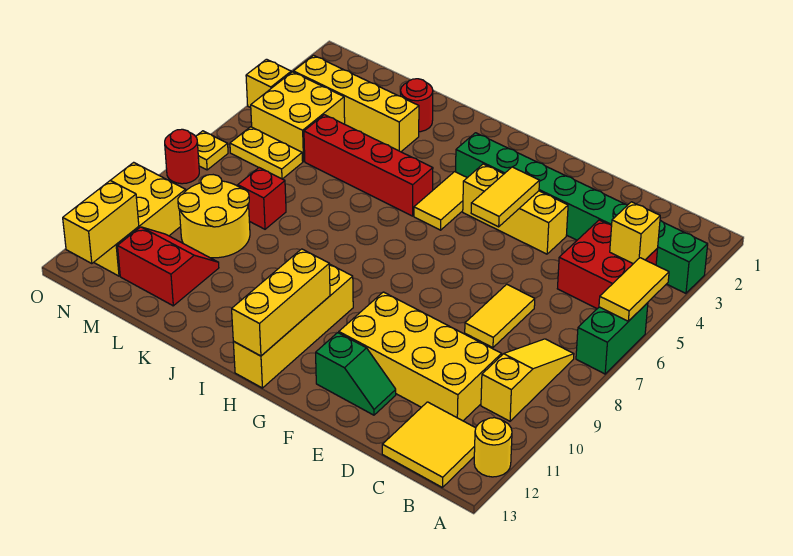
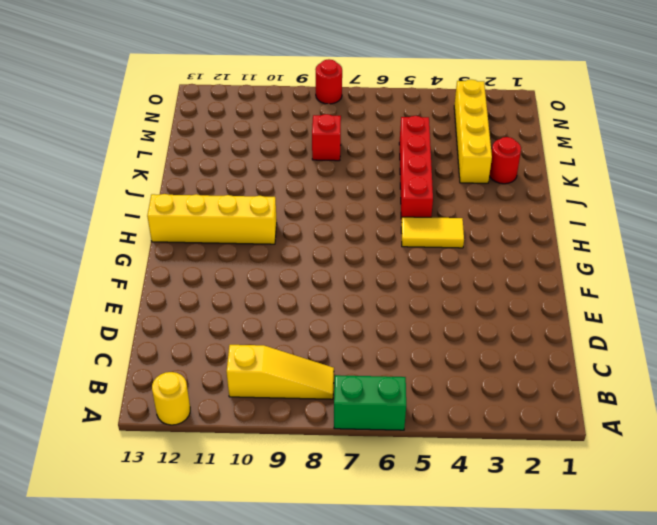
none -> green brick A3:H3 level 1
none -> red brick B4:C5 level 1
none -> yellow tile B12:C13 level 1

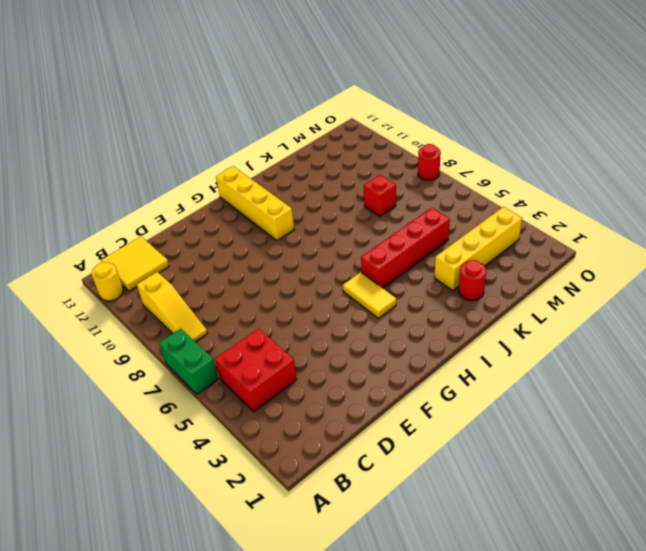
none -> green brick A3:H3 level 1
none -> yellow brick C10:F11 level 1
none -> yellow tile D7:D8 level 1

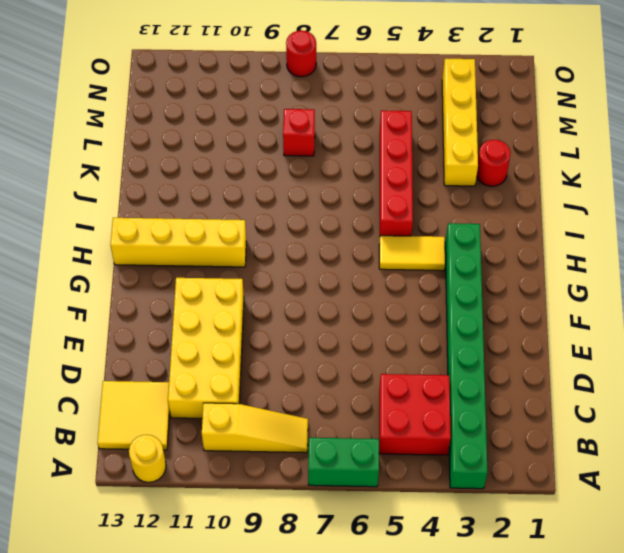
none -> yellow tile D7:D8 level 1
none -> yellow brick E4:G4 level 1
none -> green slope E12:F12 level 1 top F

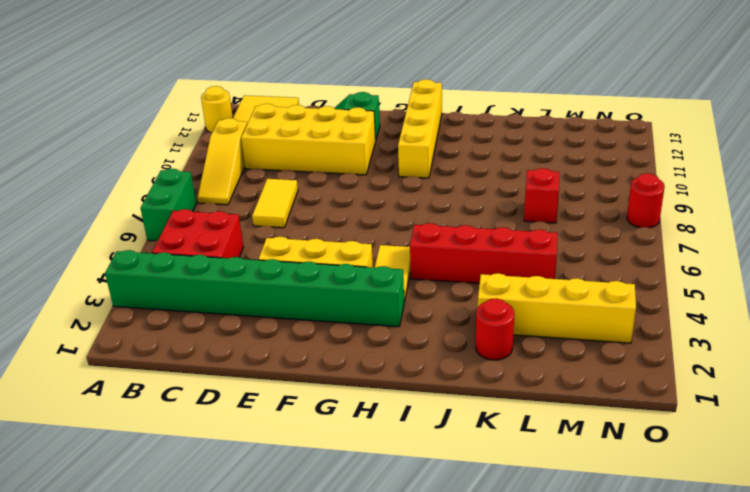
none -> yellow round brick L9:M10 level 1
none -> red slope L11:M12 level 1 top 12
none -> yellow brick M4:N5 level 1

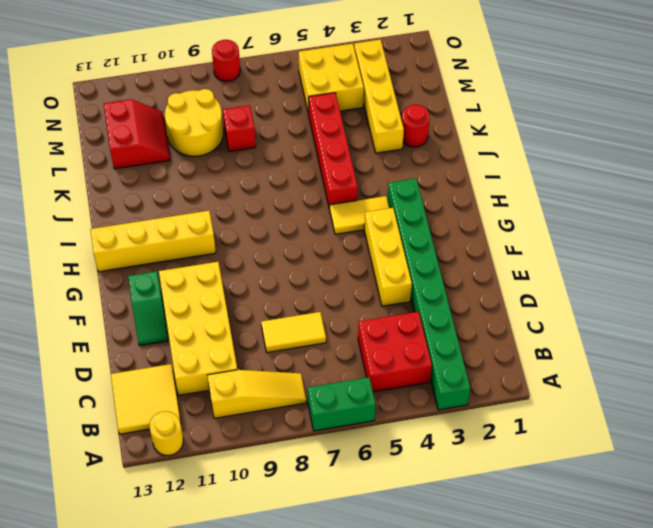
none -> yellow plate M6:N6 level 1
none -> yellow brick N10:O12 level 1
none -> yellow brick O4 level 1

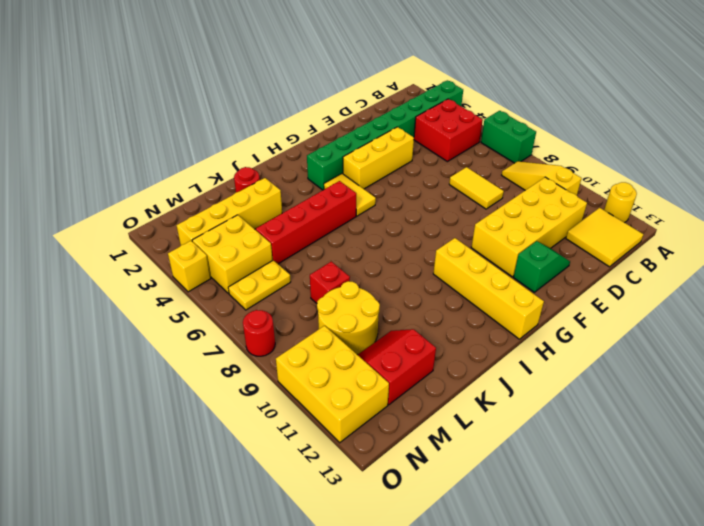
none -> yellow plate O7 level 1
none -> yellow tile A5:A6 level 2
none -> yellow brick B4 level 2

